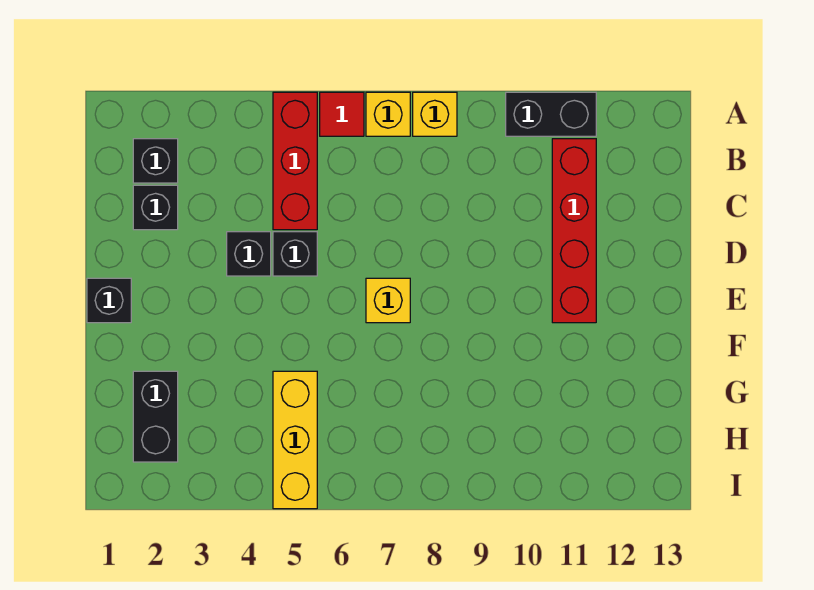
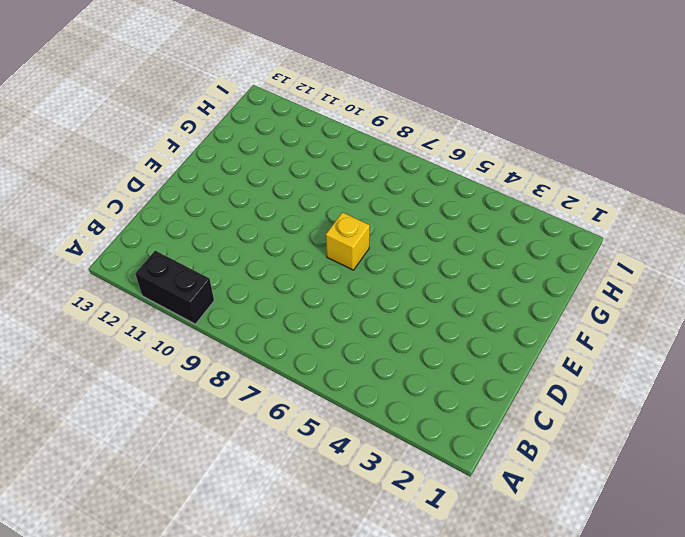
none -> red brick A5:C5 level 1
none -> red tile A6 level 1
none -> yellow brick A7 level 1

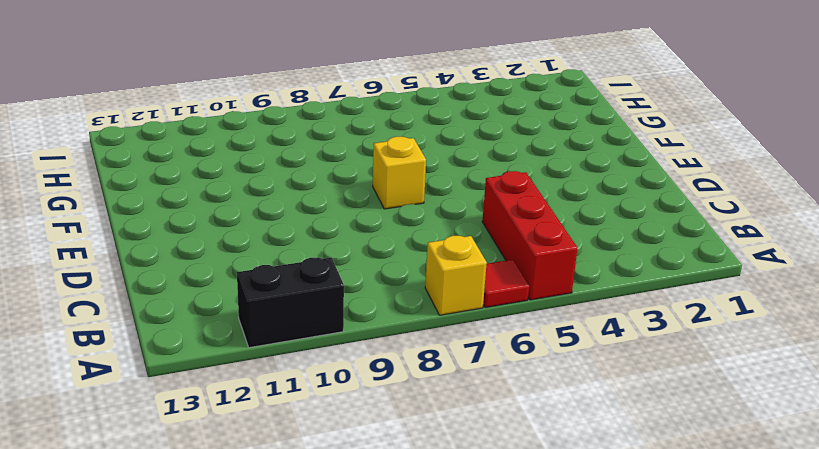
none -> yellow brick A8 level 1
none -> black brick B2 level 1
none -> red brick B11:E11 level 1

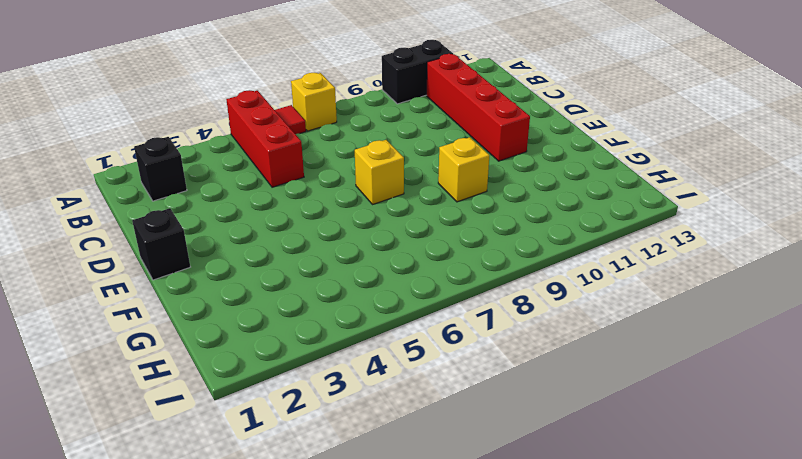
yellow brick F9 level 1 -> yellow brick A8 level 1
none -> black brick C2 level 1
none -> black brick D4 level 1
none -> black brick D5 level 1

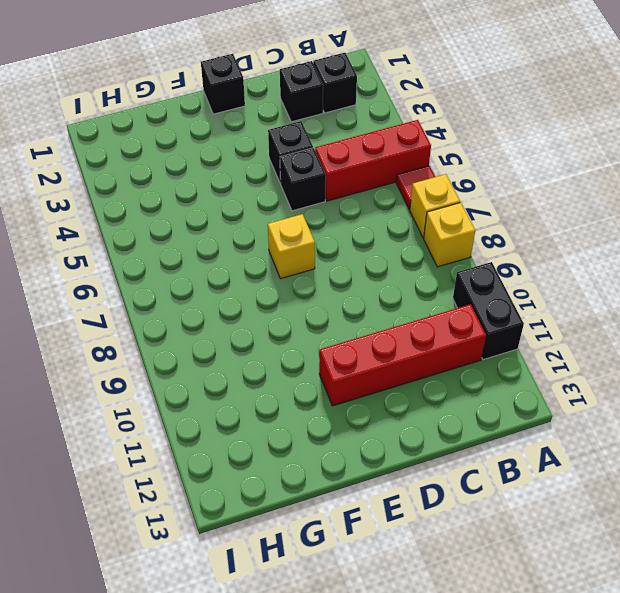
none -> black brick G2:H2 level 1
none -> yellow brick G5:I5 level 1

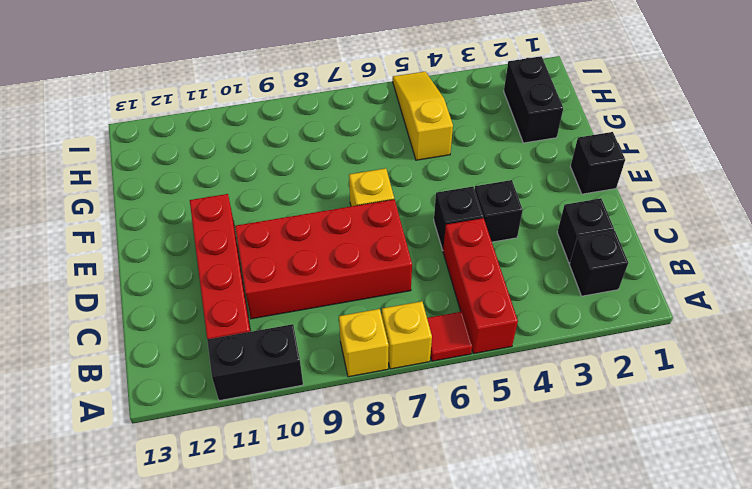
red brick C7:D10 level 1 -> none
yellow slope G5:I5 level 1 top G -> yellow brick G5:I5 level 1

